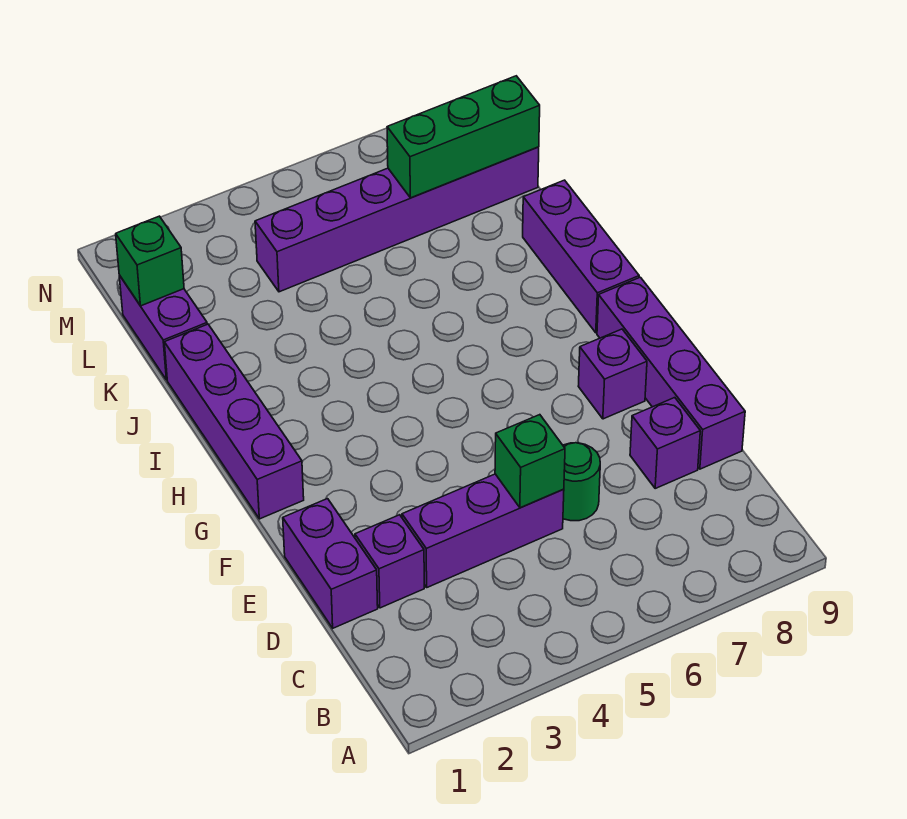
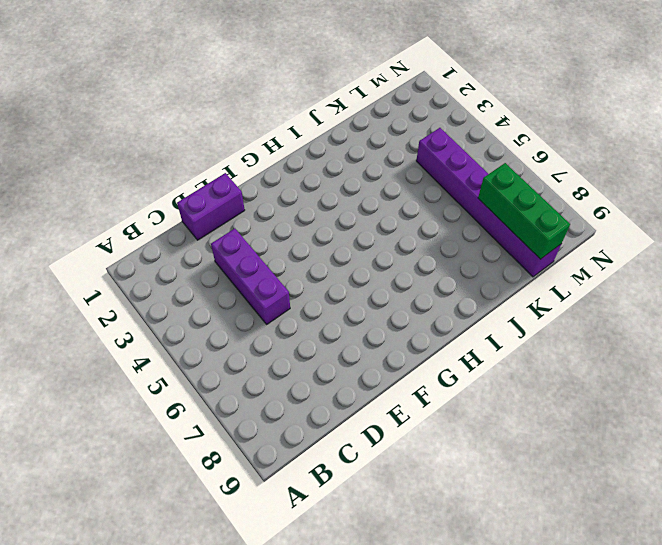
none -> purple brick D2 level 1
none -> green round brick D6 level 1
none -> purple brick D8 level 1

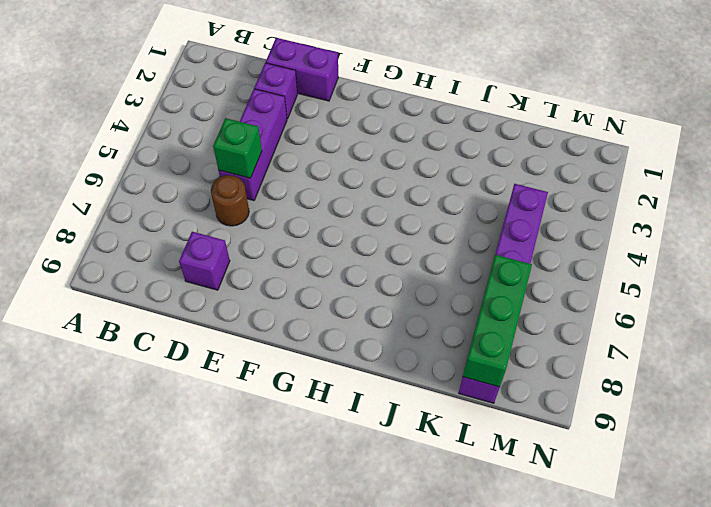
brown round brick D6 level 1 -> green round brick D6 level 1
none -> purple brick D9:G9 level 1
none -> purple brick F8 level 1
none -> purple brick G1:J1 level 1

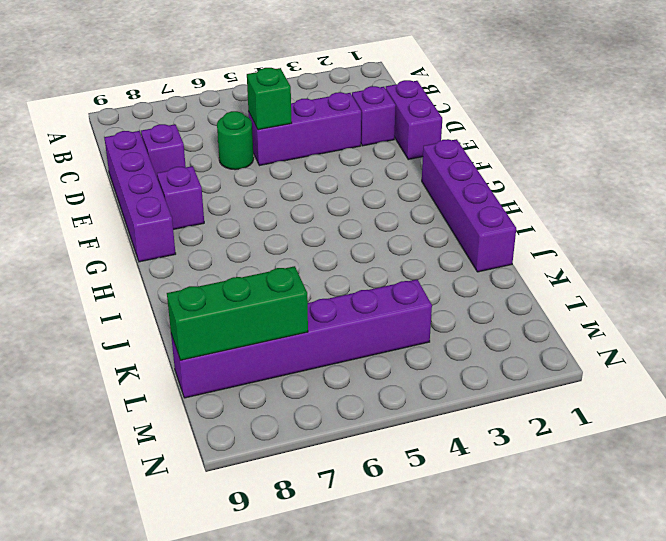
none -> purple brick H9:J9 level 1
none -> purple brick K1:L1 level 1
none -> green brick L1 level 2

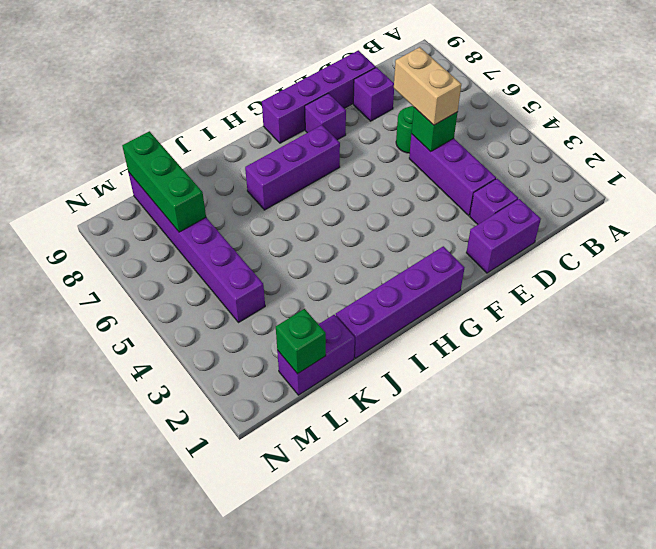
tan brick D5:D6 level 3 -> none
purple brick G7:I7 level 1 -> purple brick H9:J9 level 1

